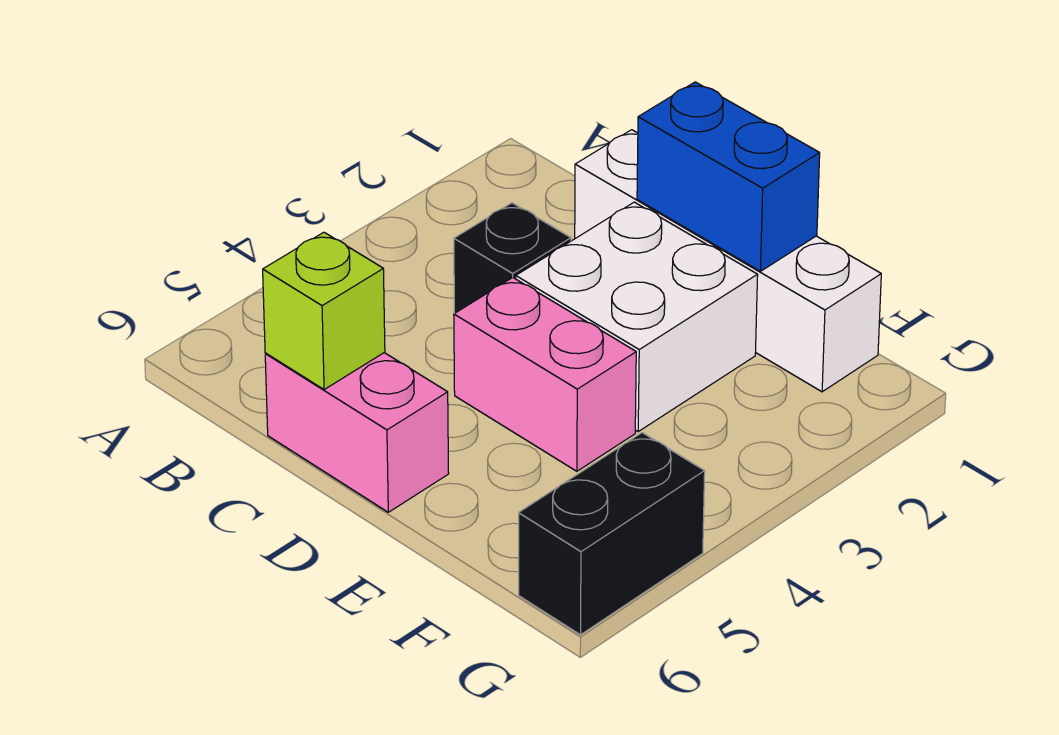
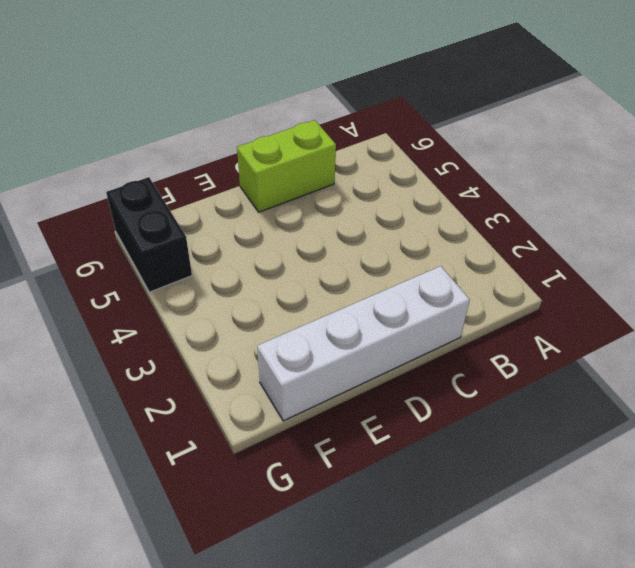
lime brick C6:D6 level 1 -> pink brick C6:D6 level 1
none -> black brick C3 level 1
none -> white brick D2:E3 level 1

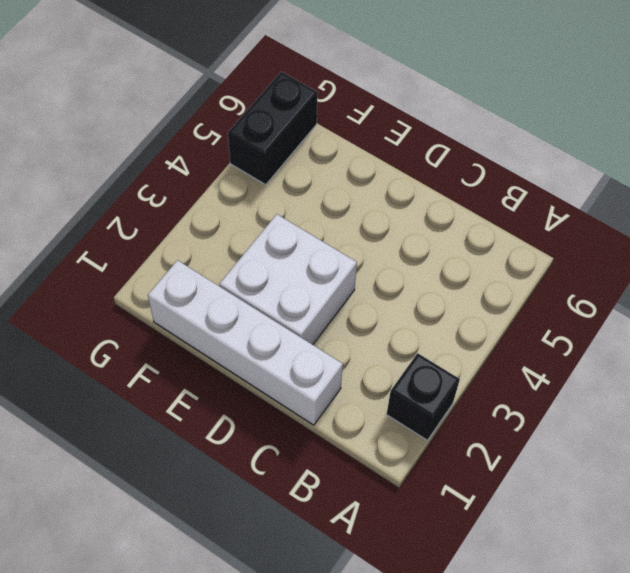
black brick A2 level 1 -> black brick C3 level 1
none -> pink brick C6:D6 level 1
none -> pink brick D4:E4 level 1

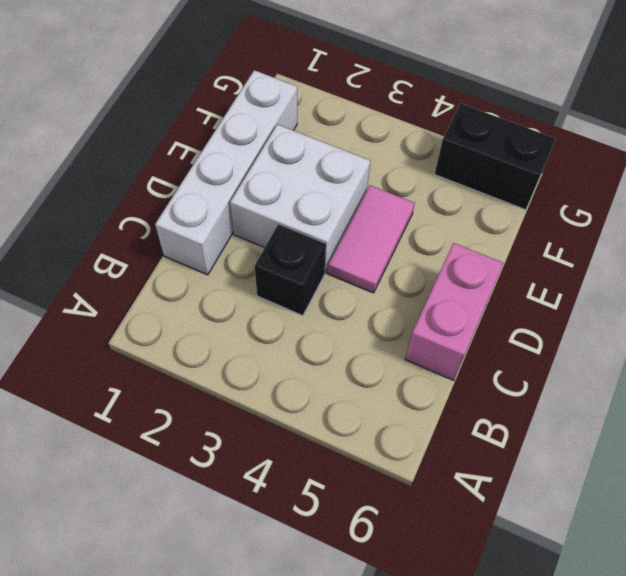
pink tile D4:E4 level 1 -> pink brick D4:E4 level 1
none -> lime brick C6 level 2
none -> blue brick D1:E1 level 2

